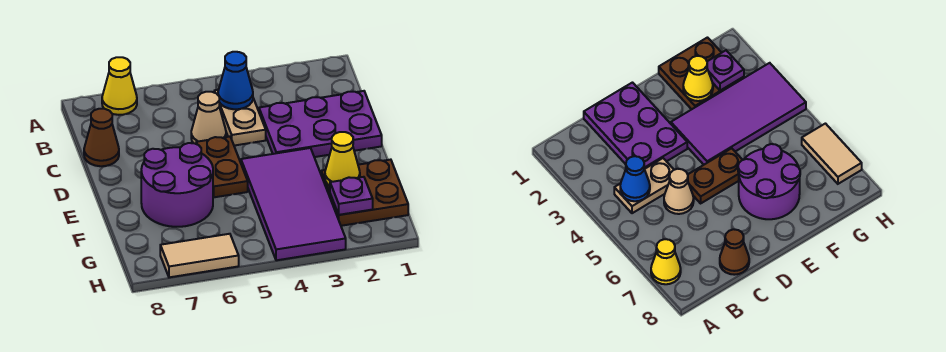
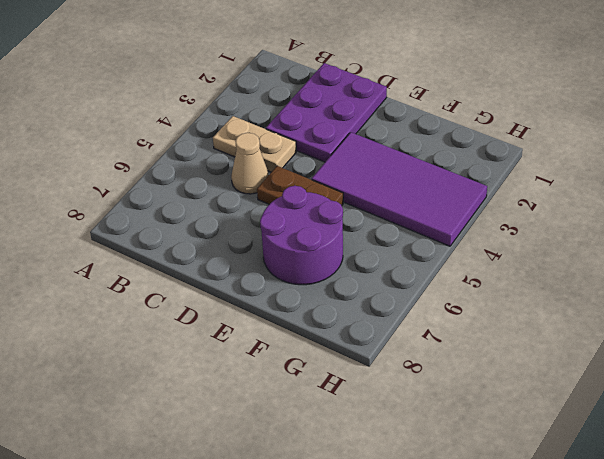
none -> yellow cone A7 level 1
none -> brown cone C8 level 1
none -> brown plate F1:G2 level 1

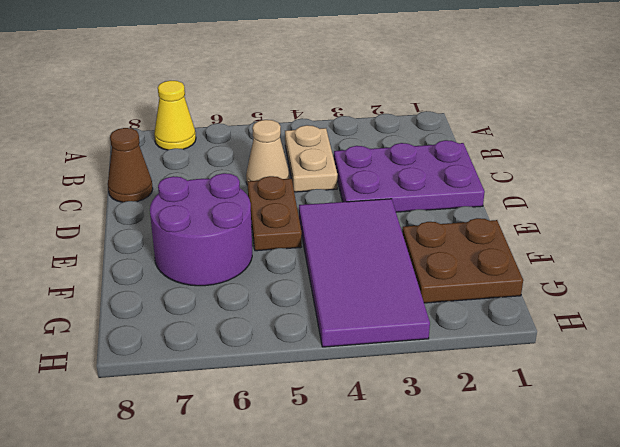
none -> tan tile H6:H7 level 1
none -> blue cone B4 level 2
none -> yellow cone F2 level 2

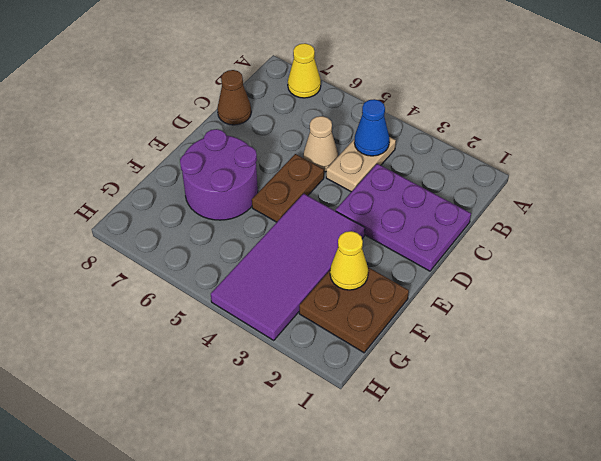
none -> tan tile H6:H7 level 1
none -> purple plate G2 level 2

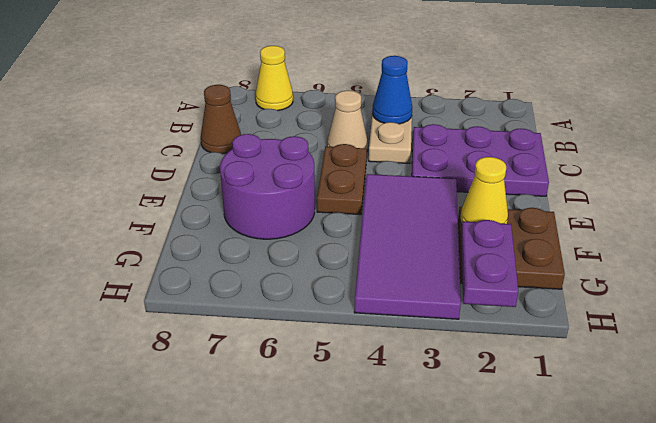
purple plate G2:H2 level 2 -> purple plate G2 level 2
none -> tan tile H6:H7 level 1

